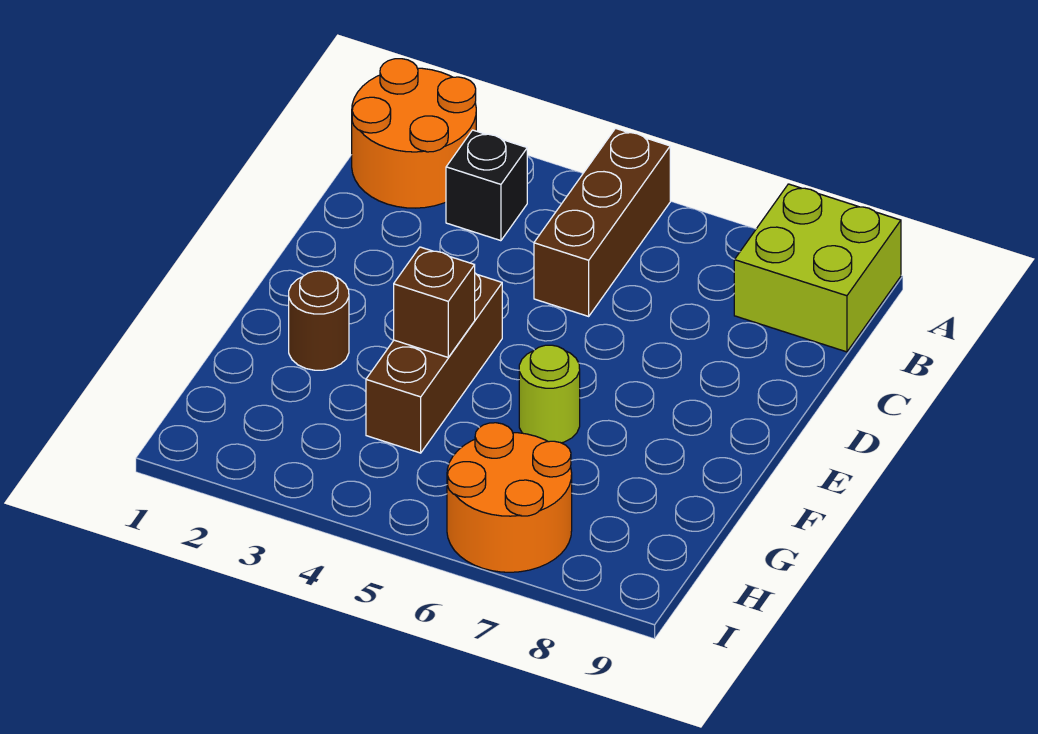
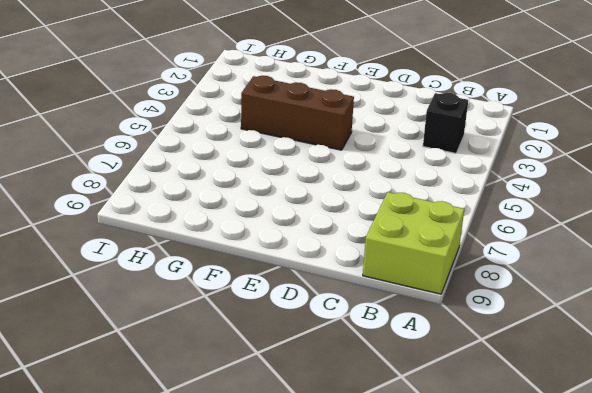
none -> orange round brick A1:B2 level 1
none -> brown brick A5:C5 level 1

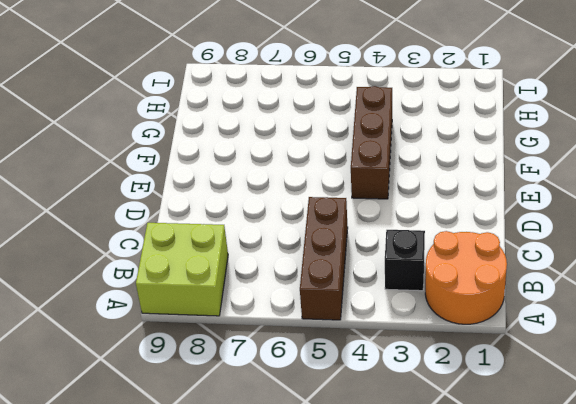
none -> brown round brick F2 level 1
none -> lime round brick F6 level 1

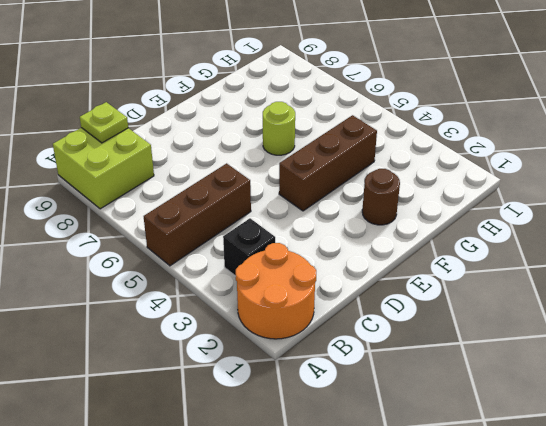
lime plate B9 level 2 -> none
none -> orange round brick H6:I7 level 1
none -> brown brick F4 level 2

